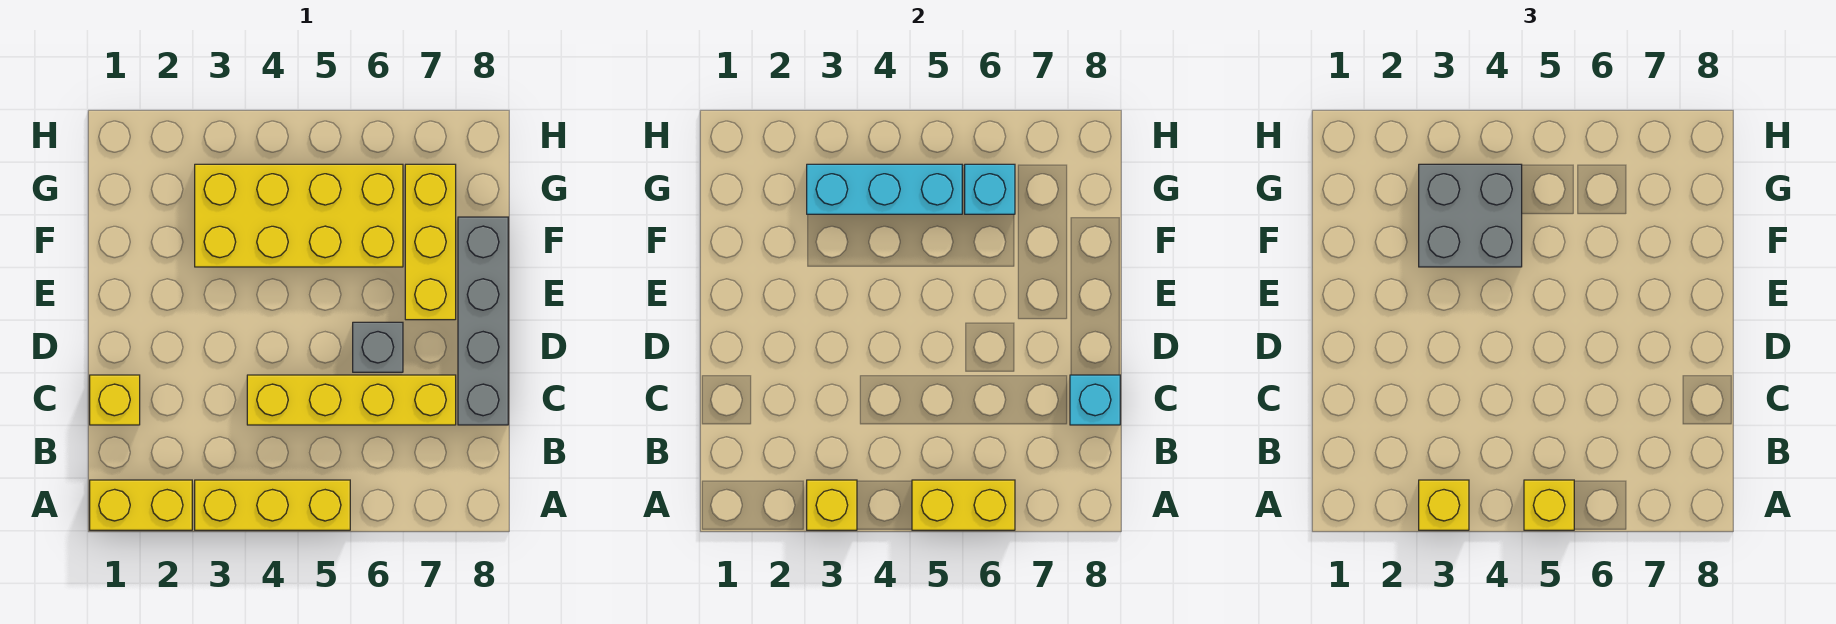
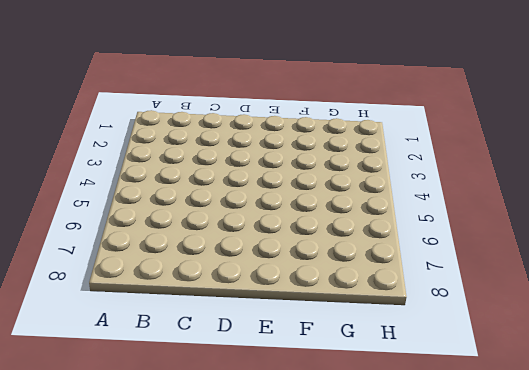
none -> yellow brick A1:A2 level 1
none -> yellow brick A3:A5 level 1
none -> yellow brick C1 level 1

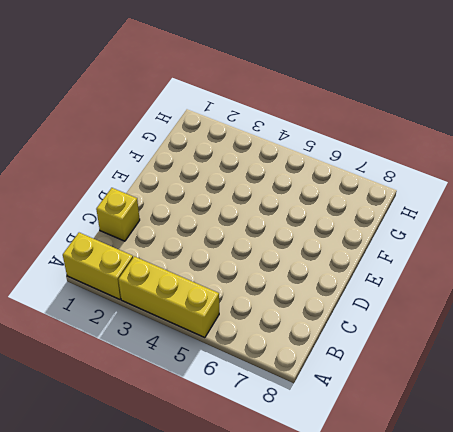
none -> yellow brick C4:C7 level 1
none -> grey brick C8:F8 level 1
none -> grey brick D6 level 1

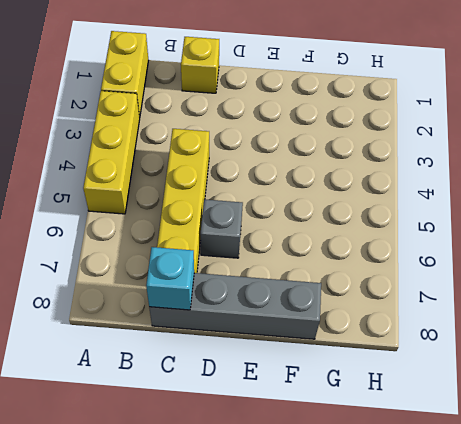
none -> yellow brick E7:G7 level 1
none -> yellow brick F3:G6 level 1
none -> yellow brick A3 level 2

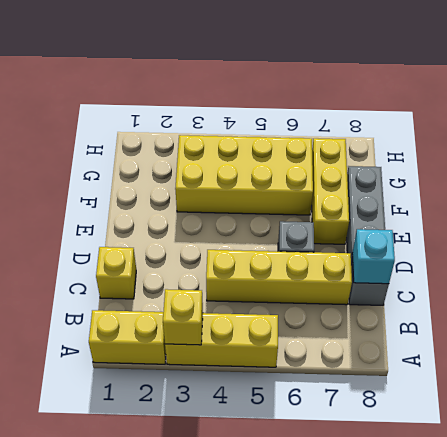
none -> yellow brick A5:A6 level 2
none -> cyan brick G3:G5 level 2
none -> cyan brick G6 level 2

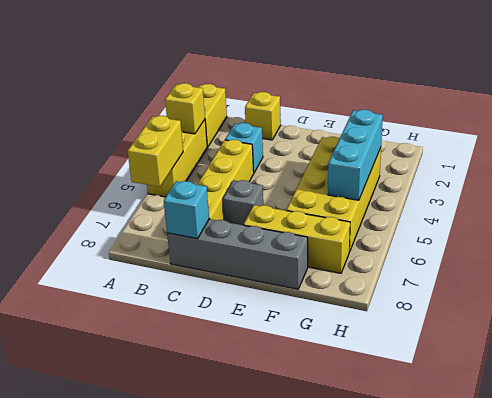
cyan brick C3 level 1 -> cyan brick G6 level 2
none -> yellow brick A3 level 3
none -> yellow brick A5 level 3
none -> grey brick F3:G4 level 3

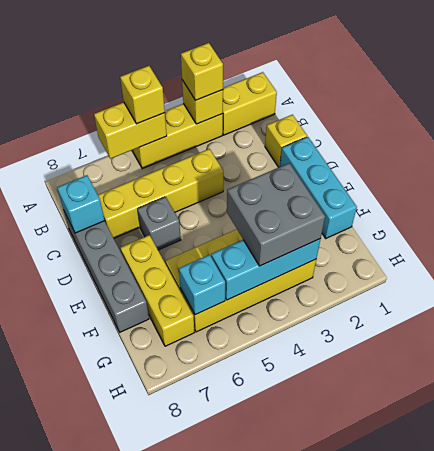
cyan brick D1:F1 level 1 -> none

